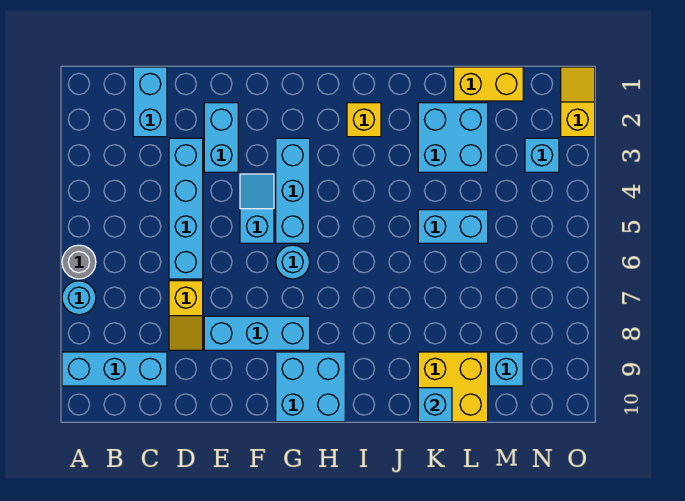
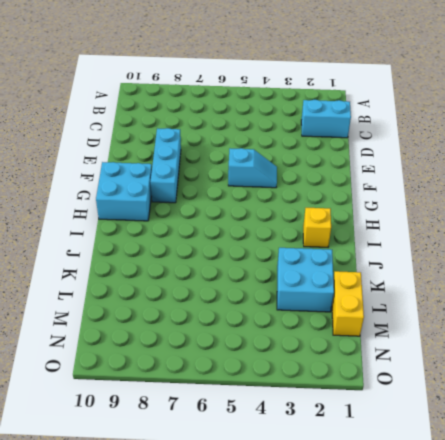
none -> grey round brick A6 level 1
none -> cyan round brick A7 level 1
none -> cyan brick A9:C9 level 1

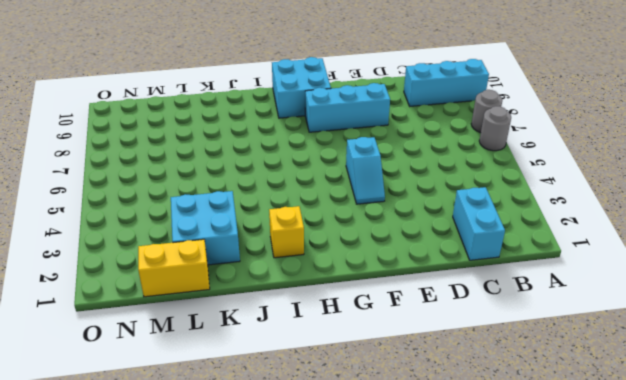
grey round brick A7 level 1 -> cyan round brick A7 level 1
none -> cyan brick D3:D6 level 1
none -> yellow slope D7:D8 level 1 top 7
none -> cyan brick E2:E3 level 1

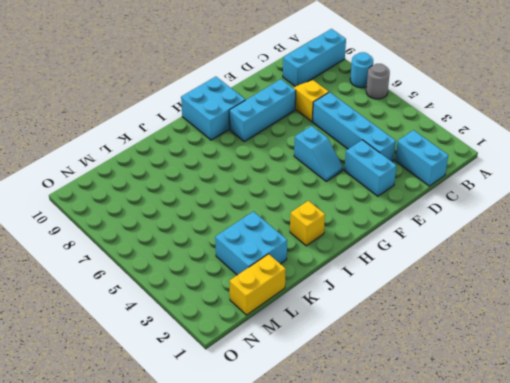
none -> cyan brick G3:G5 level 1
none -> cyan round brick G6 level 1
none -> cyan brick K5:L5 level 1

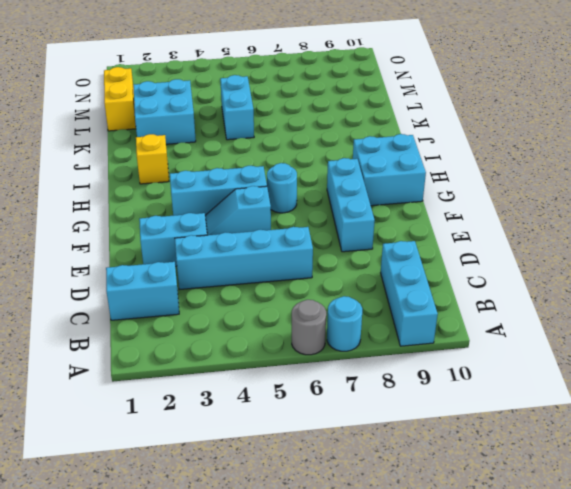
none -> yellow slope D7:D8 level 1 top 7
none -> yellow brick K9:L10 level 1
none -> cyan brick M9 level 1

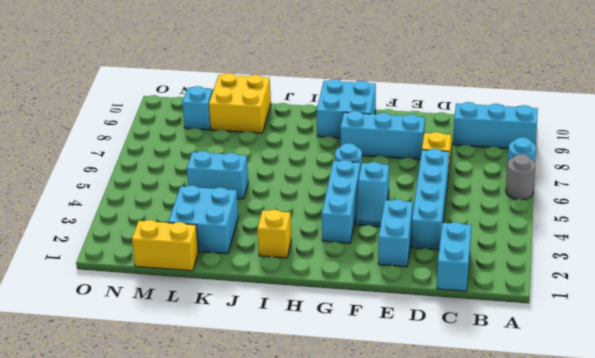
none -> cyan brick N3 level 1
none -> yellow slope O1:O2 level 1 top 2
none -> cyan brick K10 level 2

